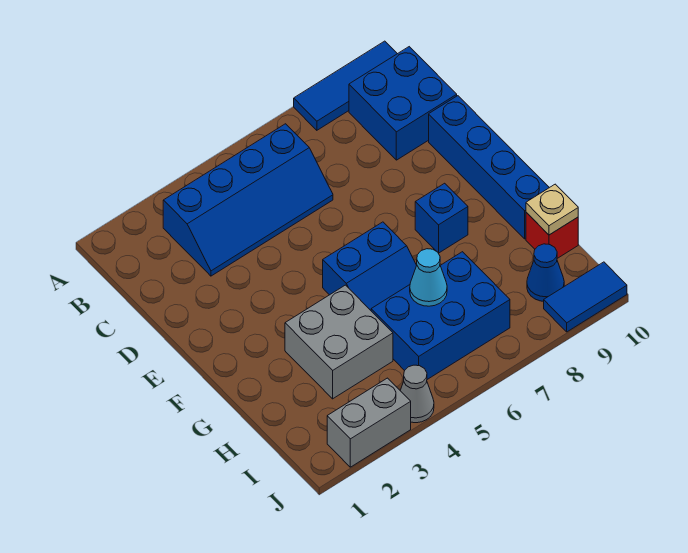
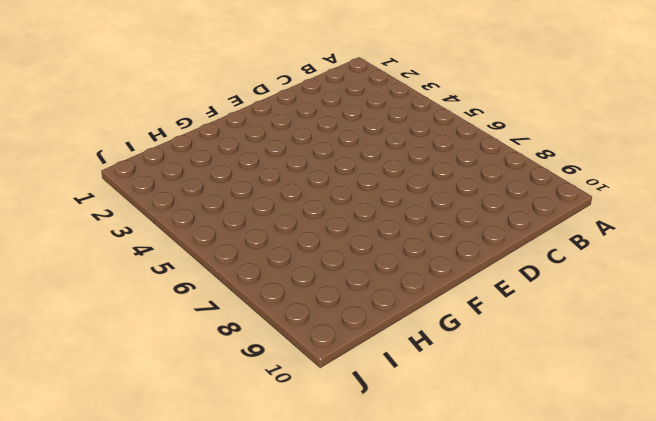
none -> blue tile A8:A10 level 1
none -> blue slope B3:C6 level 1 top B
none -> blue brick B9:C10 level 1

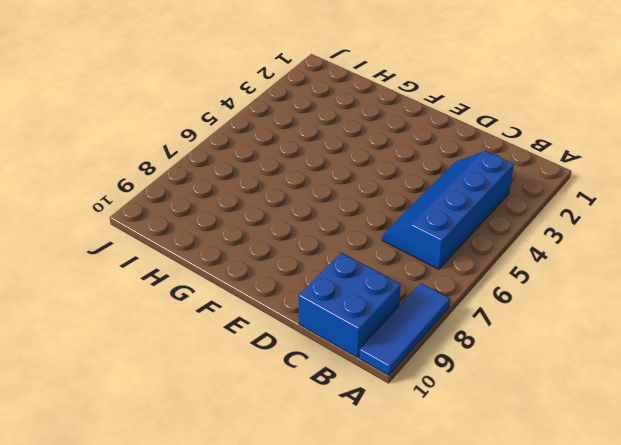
none -> blue brick D10:G10 level 1
none -> blue slope F5:G6 level 1 top F
none -> blue brick F8 level 1

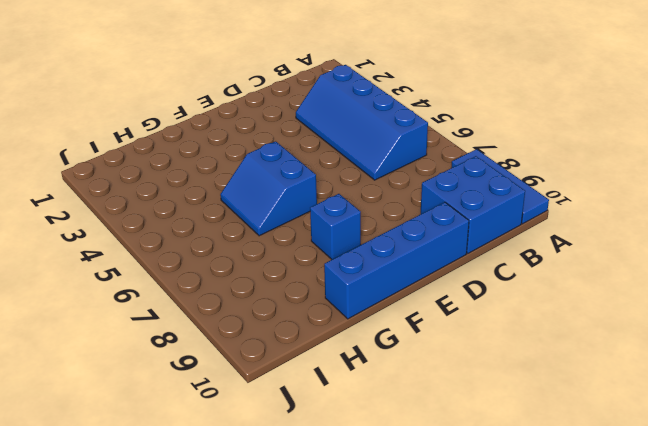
none -> grey brick G3:H4 level 1
none -> blue brick H5:I7 level 1
none -> red brick H10 level 1

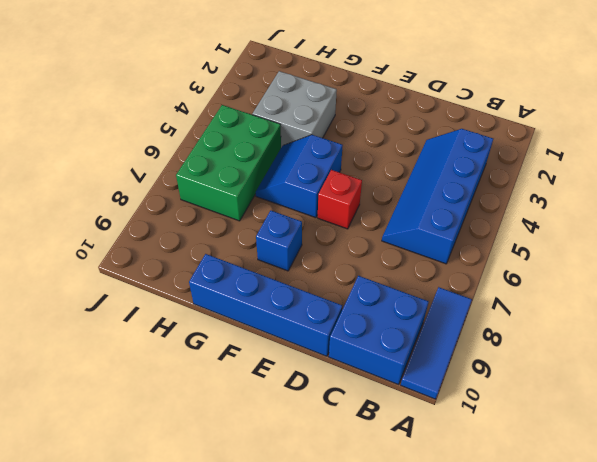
red brick E6 level 1 -> red brick H10 level 1
green brick H5:I7 level 1 -> blue brick H5:I7 level 1
none -> blue cone I9 level 1
none -> grey brick J2:J3 level 1
none -> grey cone J4 level 1

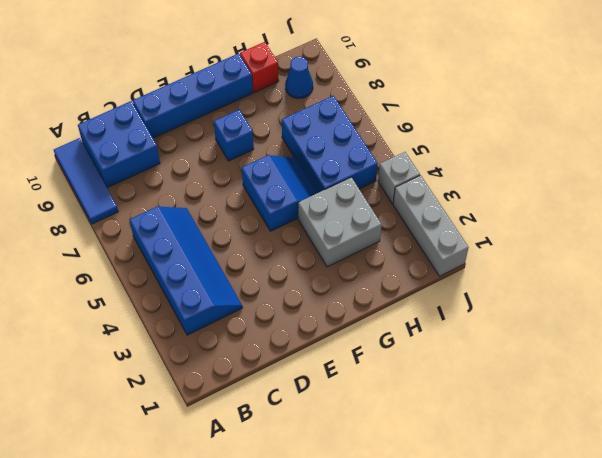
grey brick J1:J3 level 1 -> grey brick J2:J3 level 1
grey brick J4 level 1 -> grey cone J4 level 1
none -> blue tile J9:J10 level 1
none -> cyan cone H6 level 2
none -> tan plate H10 level 2

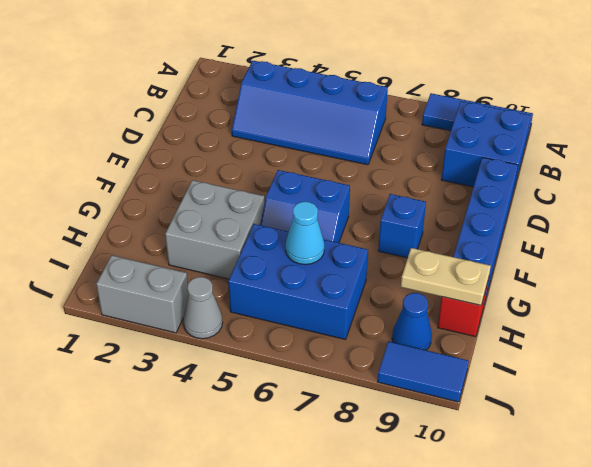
tan plate H9:H10 level 2 -> tan plate H10 level 2

